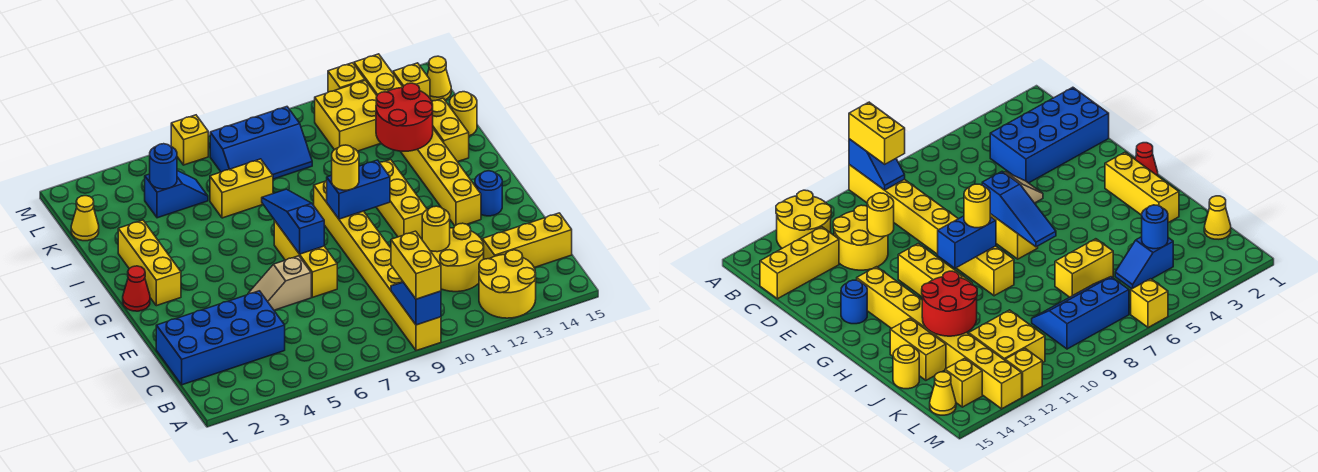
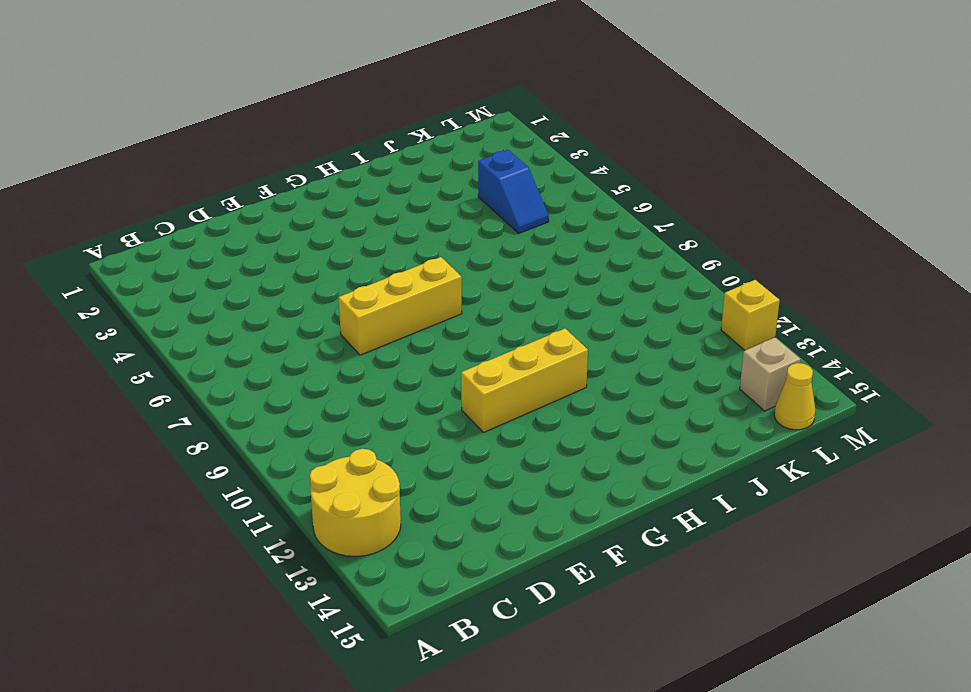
tan brick L14 level 1 -> yellow brick L14 level 1
none -> yellow brick A9:H9 level 1
none -> blue brick C1:D4 level 1
none -> yellow round brick C11:D12 level 1
none -> yellow brick C13:C15 level 1

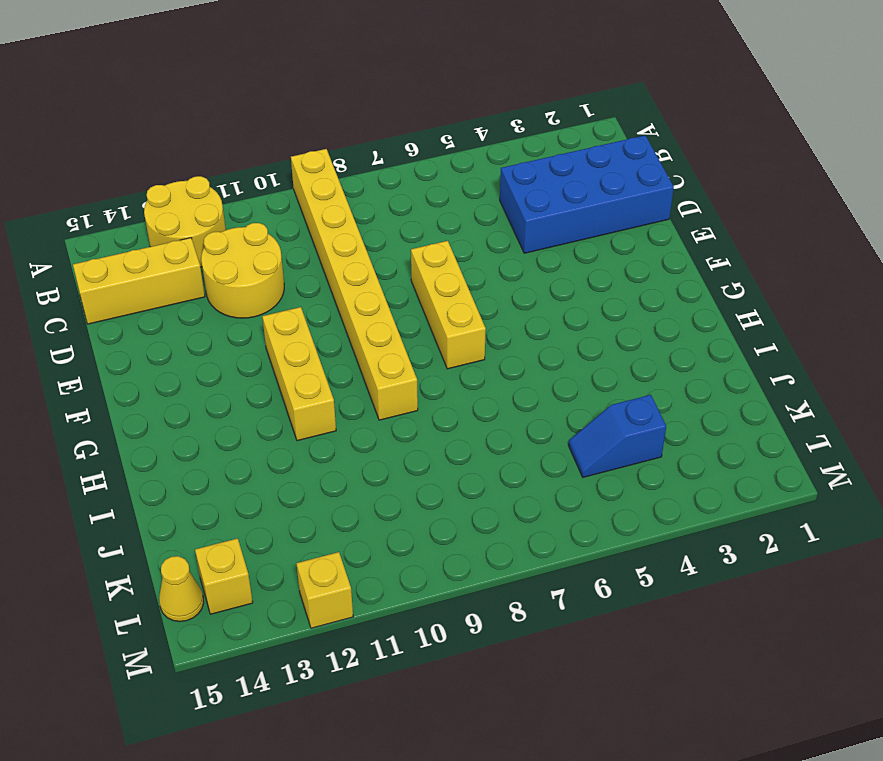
none -> tan slope E5:E6 level 1 top 6
none -> yellow brick F13:M13 level 1
none -> blue round brick F14 level 1
none -> red cone G1 level 1

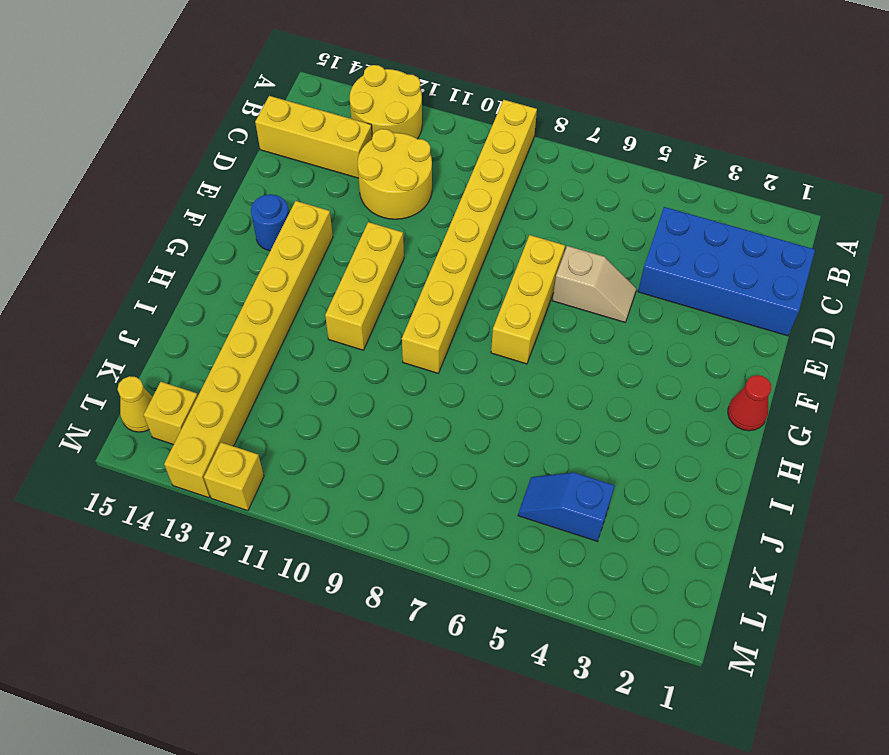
none -> yellow brick G2:I2 level 1
none -> yellow brick I14:J14 level 1
none -> yellow brick J6:J7 level 1
none -> yellow round brick J15 level 1

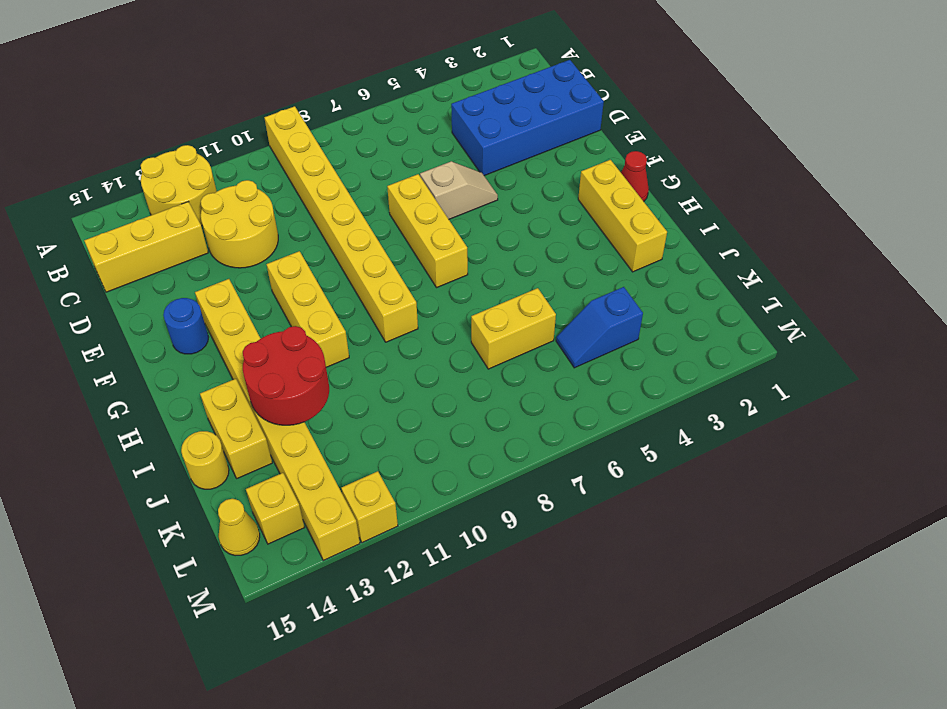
none -> yellow cone K1 level 1
none -> blue slope K7:L9 level 1 top L
none -> yellow brick K11:L12 level 1
none -> yellow brick M6 level 1

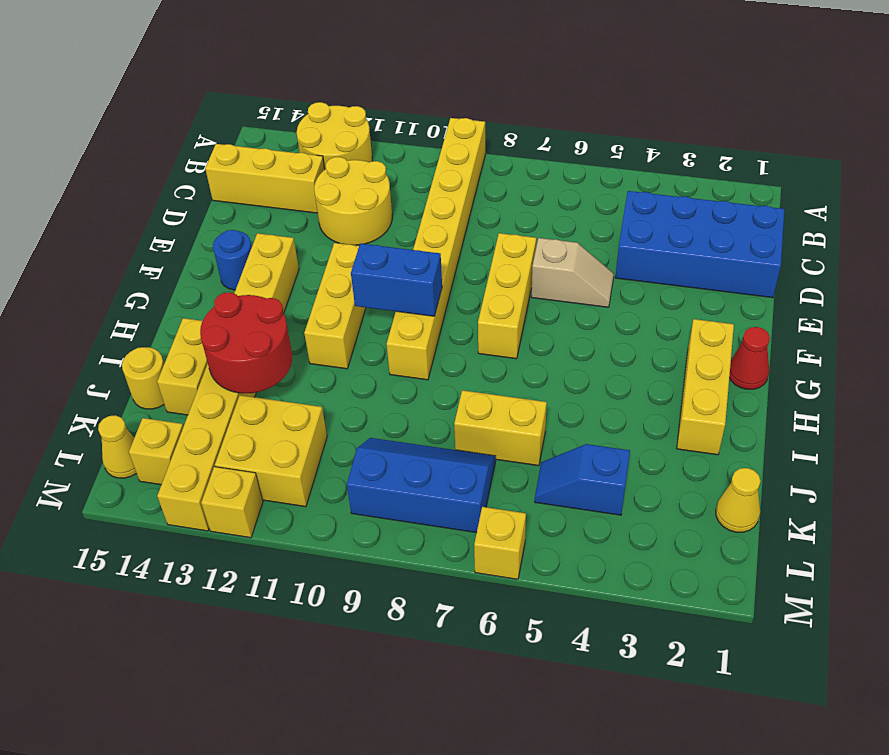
none -> blue slope A9:B9 level 2 top A
none -> yellow round brick D11 level 2
none -> blue slope F7:H7 level 2 top F
none -> blue round brick K4 level 2

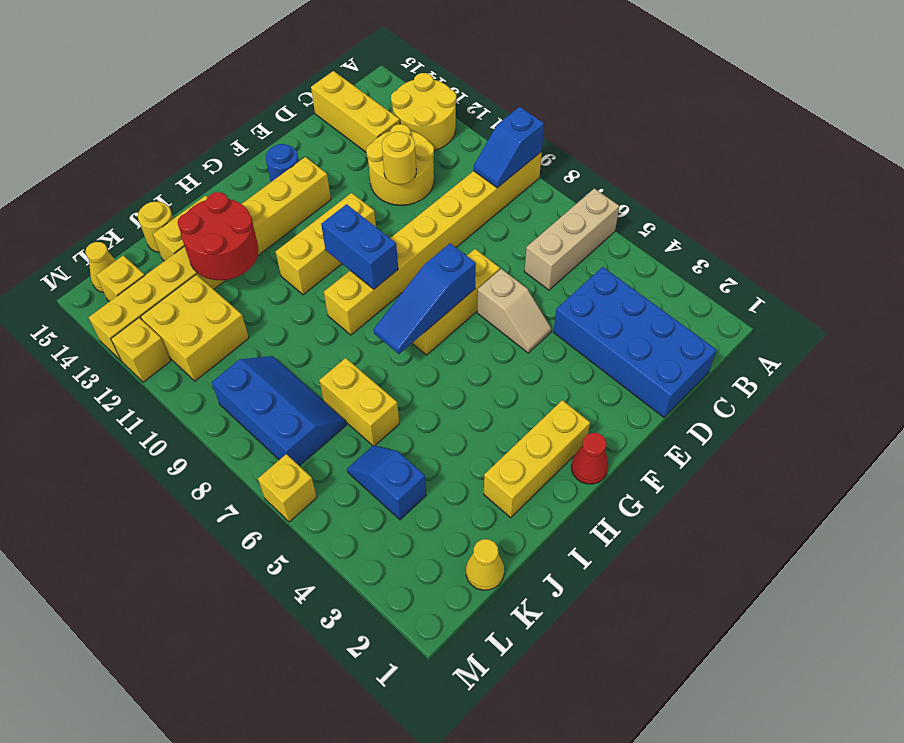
tan brick A6:C6 level 1 -> none
none -> blue round brick K4 level 2
none -> yellow brick A9:B9 level 3
none -> yellow round brick G9 level 3

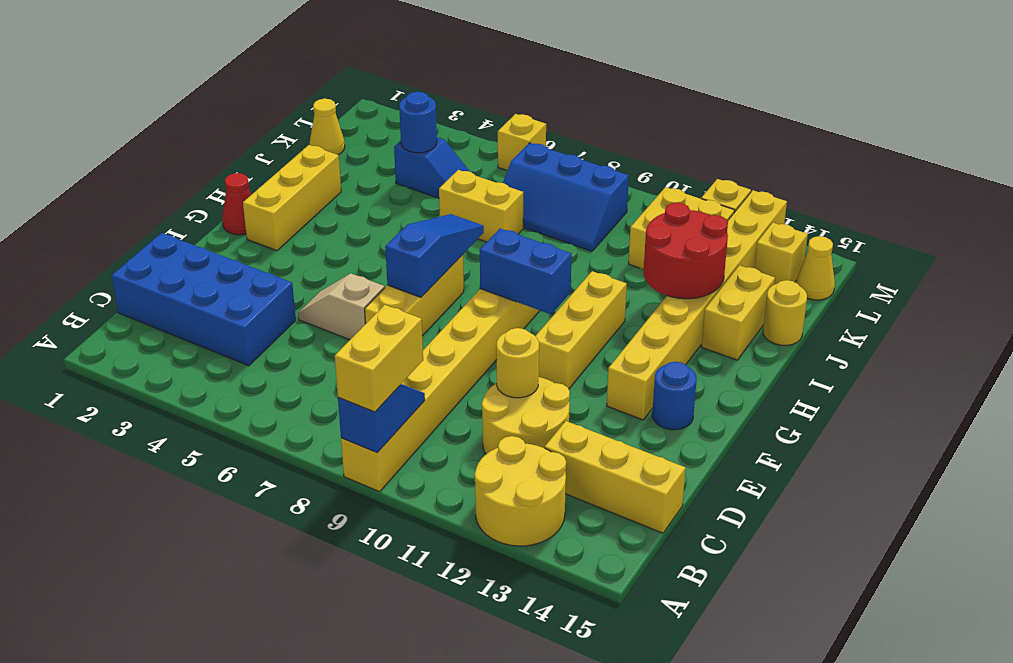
none -> yellow round brick G9 level 3

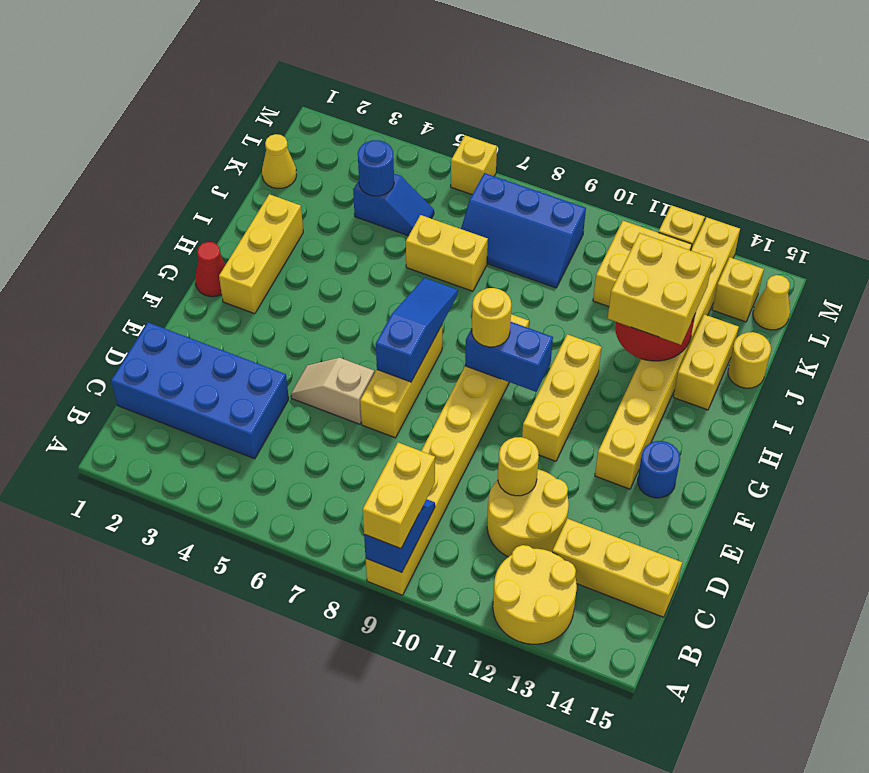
yellow brick I12:J13 level 3 -> none

